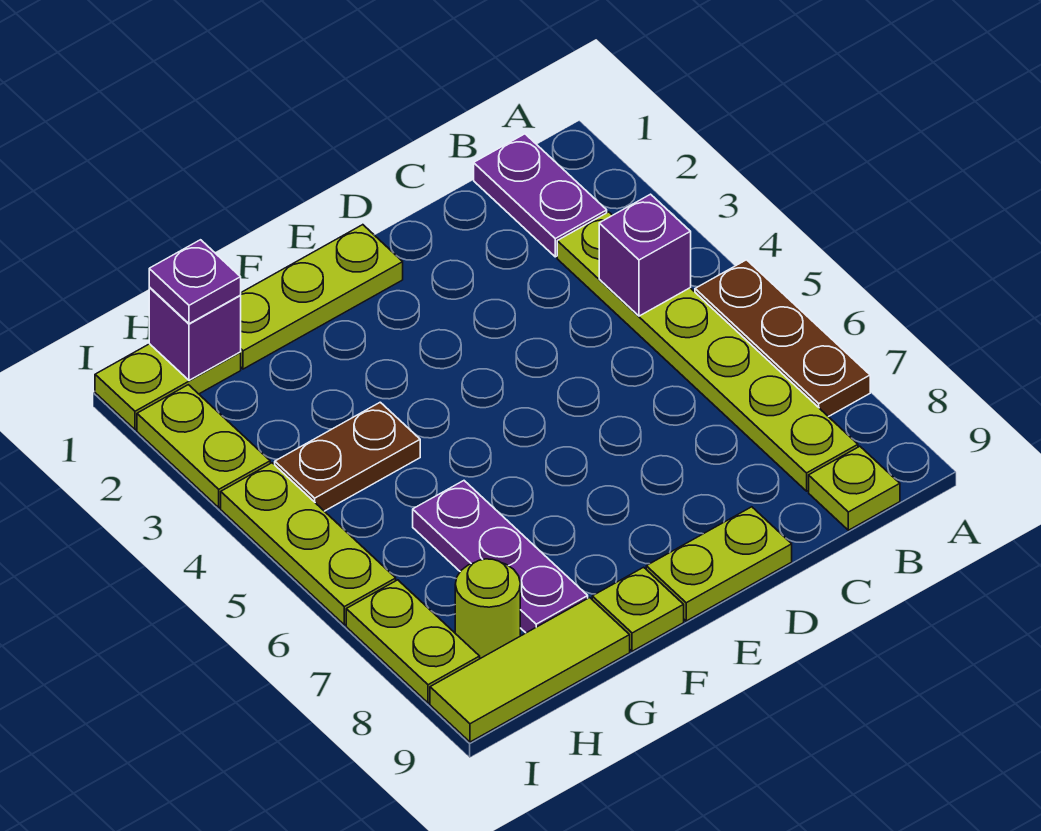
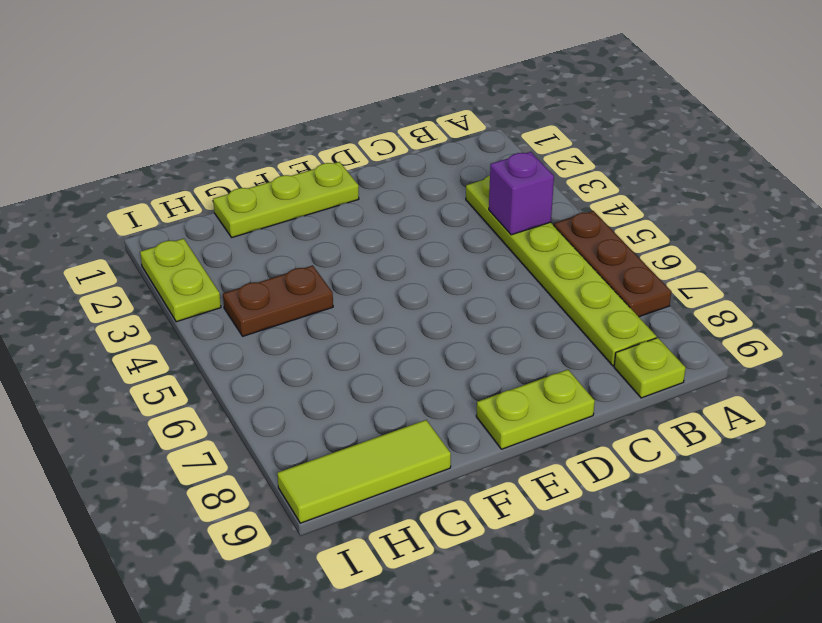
none -> purple plate B1:B2 level 1
none -> lime plate F9 level 1
none -> purple plate G6:G8 level 1

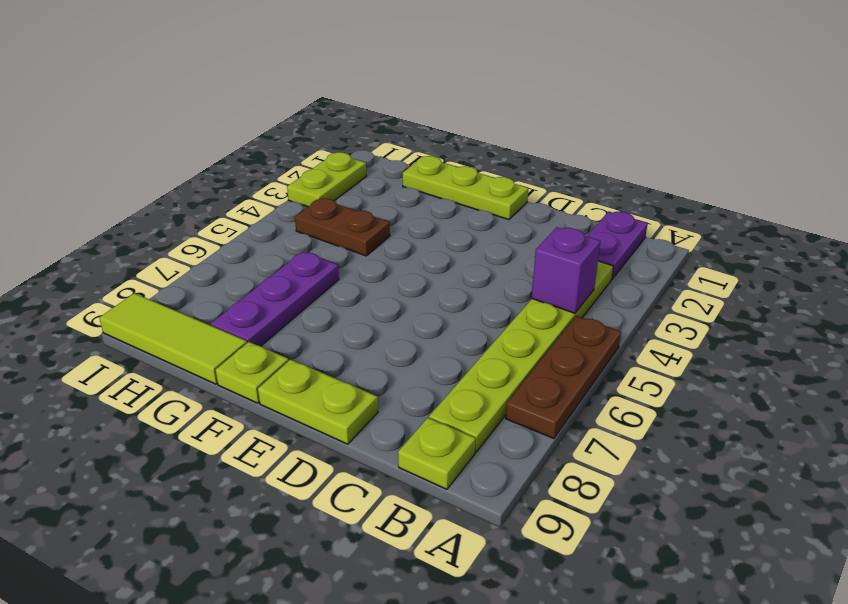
none -> lime plate H1:I1 level 1
none -> lime round brick H8 level 1
none -> lime plate I4:I6 level 1

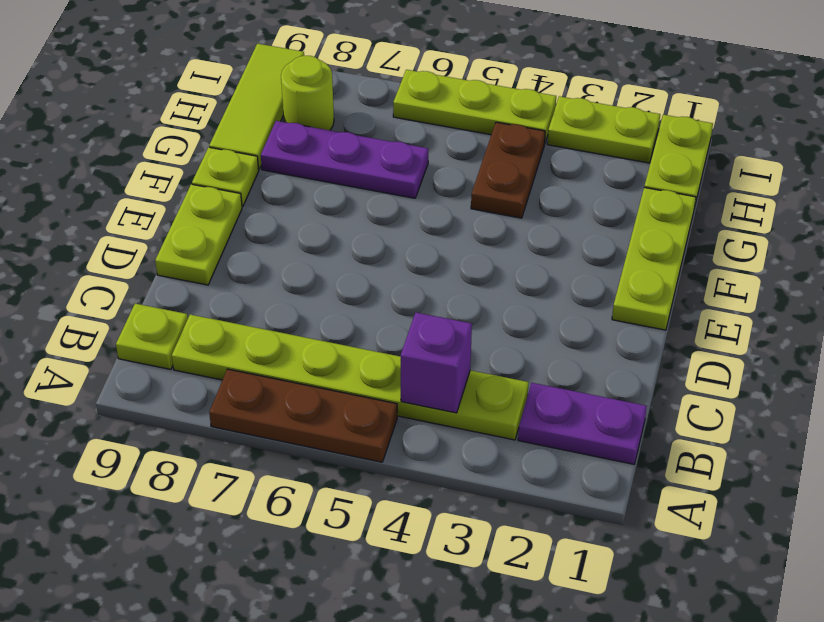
none -> lime plate I7:I8 level 1
none -> purple brick H1 level 2
none -> purple plate H1 level 3

